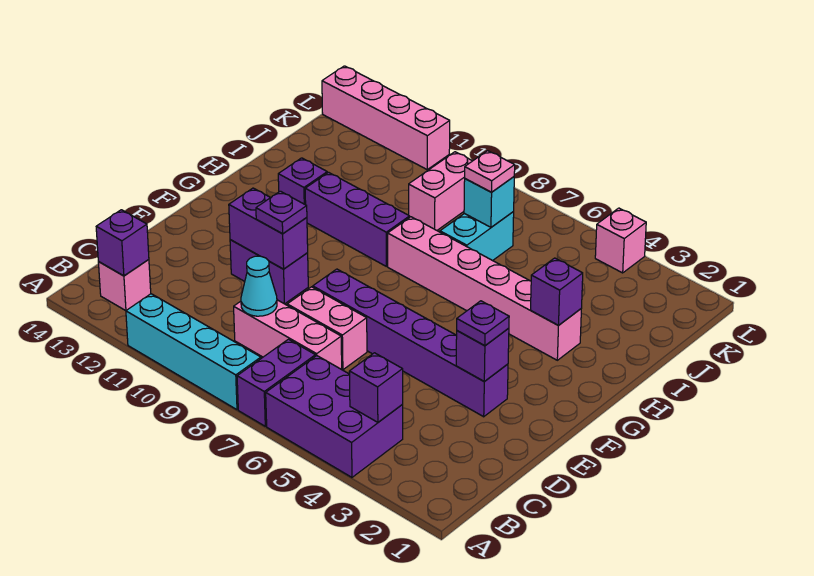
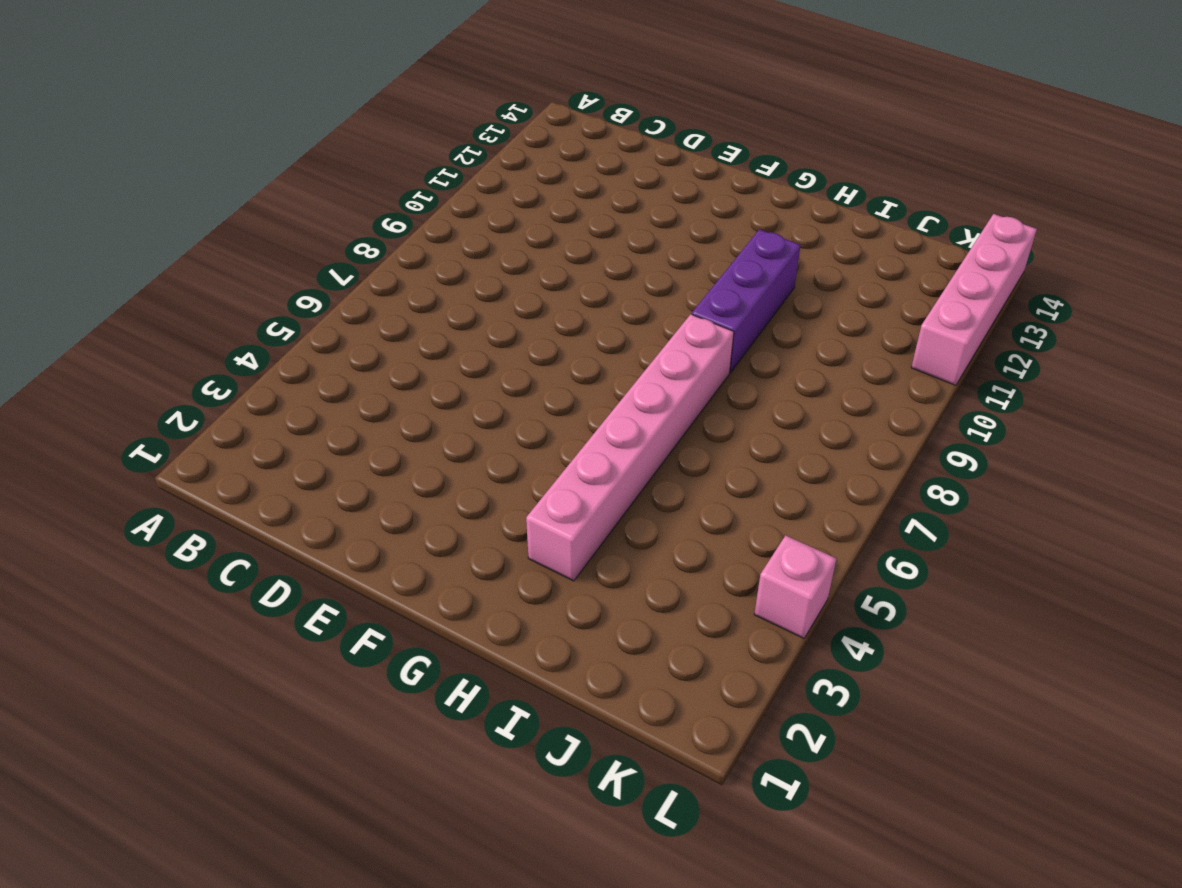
none -> purple brick A4:B6 level 1
none -> purple brick A7:B7 level 1
none -> cyan brick A8:A11 level 1

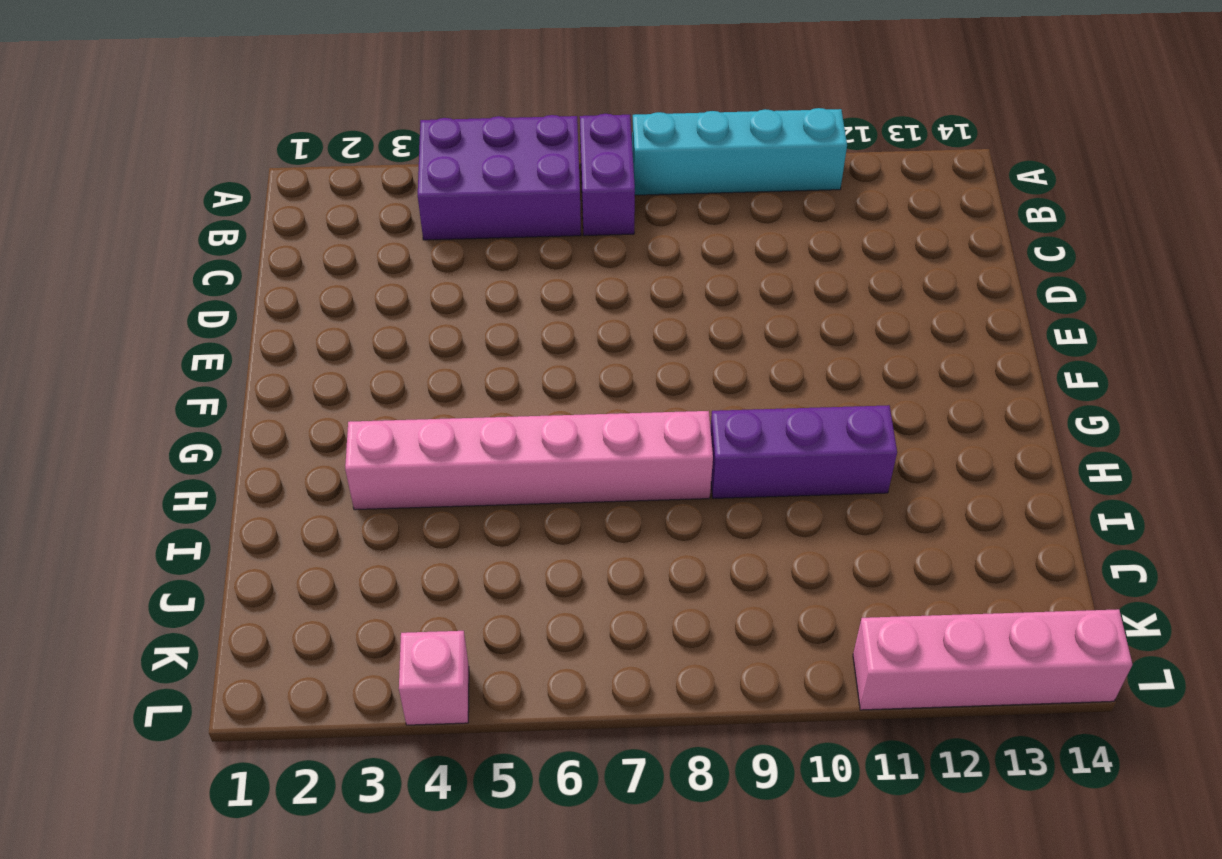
none -> pink brick B13 level 1
none -> pink brick C7:C9 level 1
none -> pink brick D7:D8 level 1

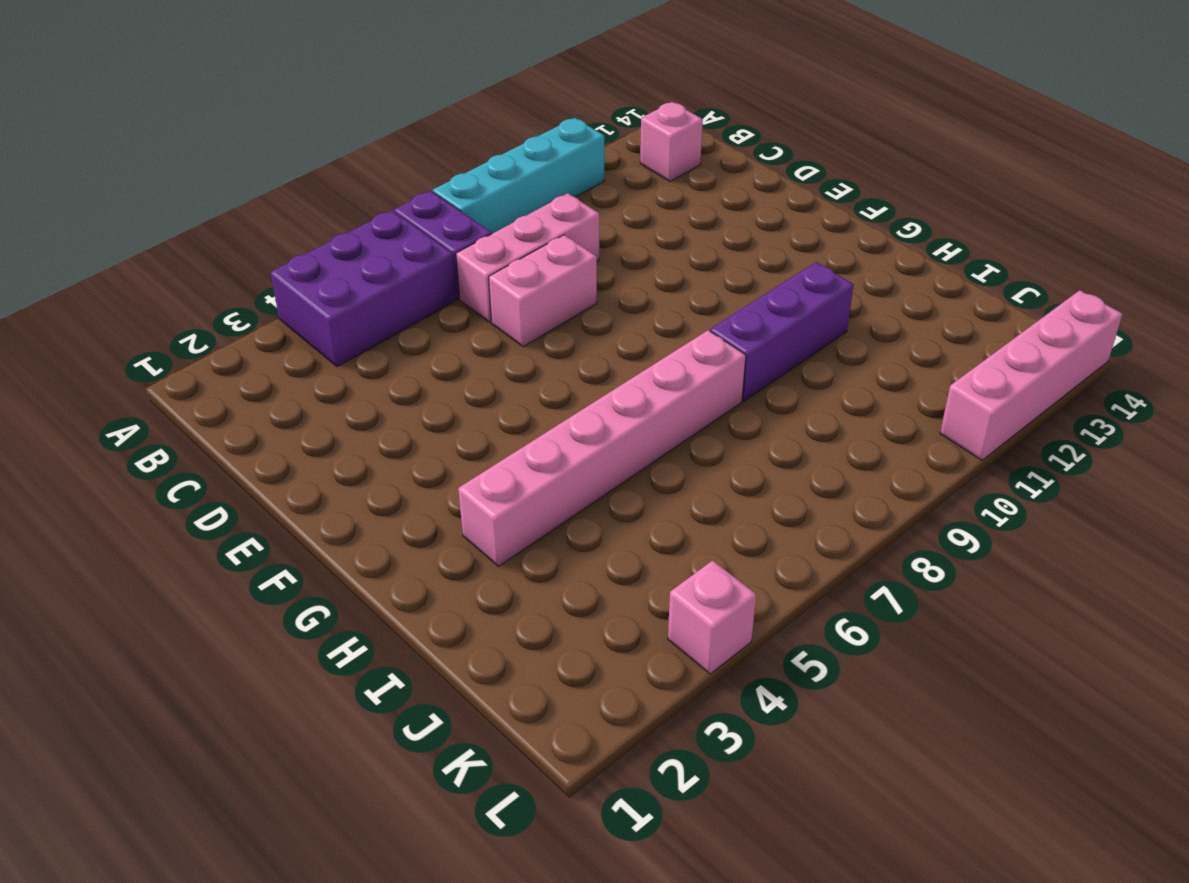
none -> purple brick E3:E8 level 1
none -> purple brick E10:E11 level 1
none -> purple brick H12 level 1

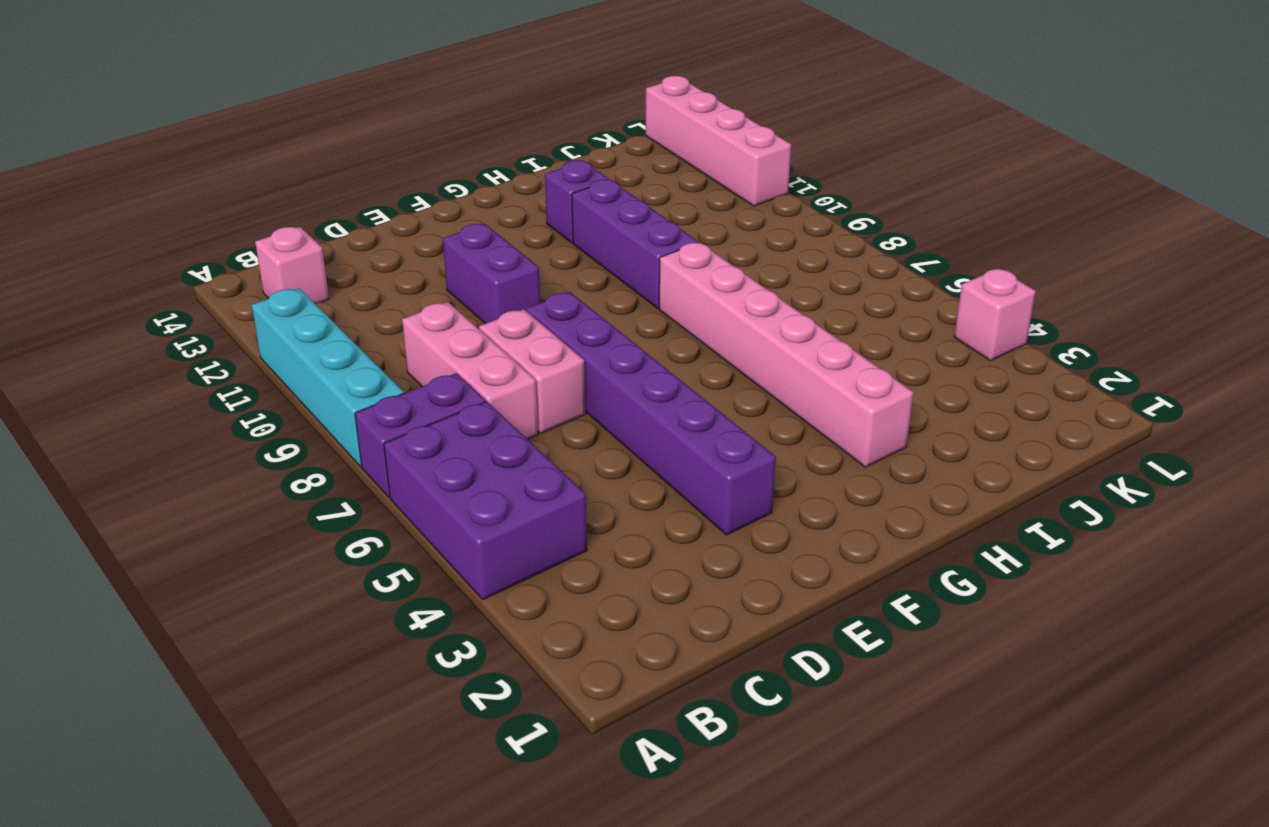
none -> cyan brick I7:J7 level 1
none -> pink brick J9:K9 level 1
none -> purple brick B4 level 2

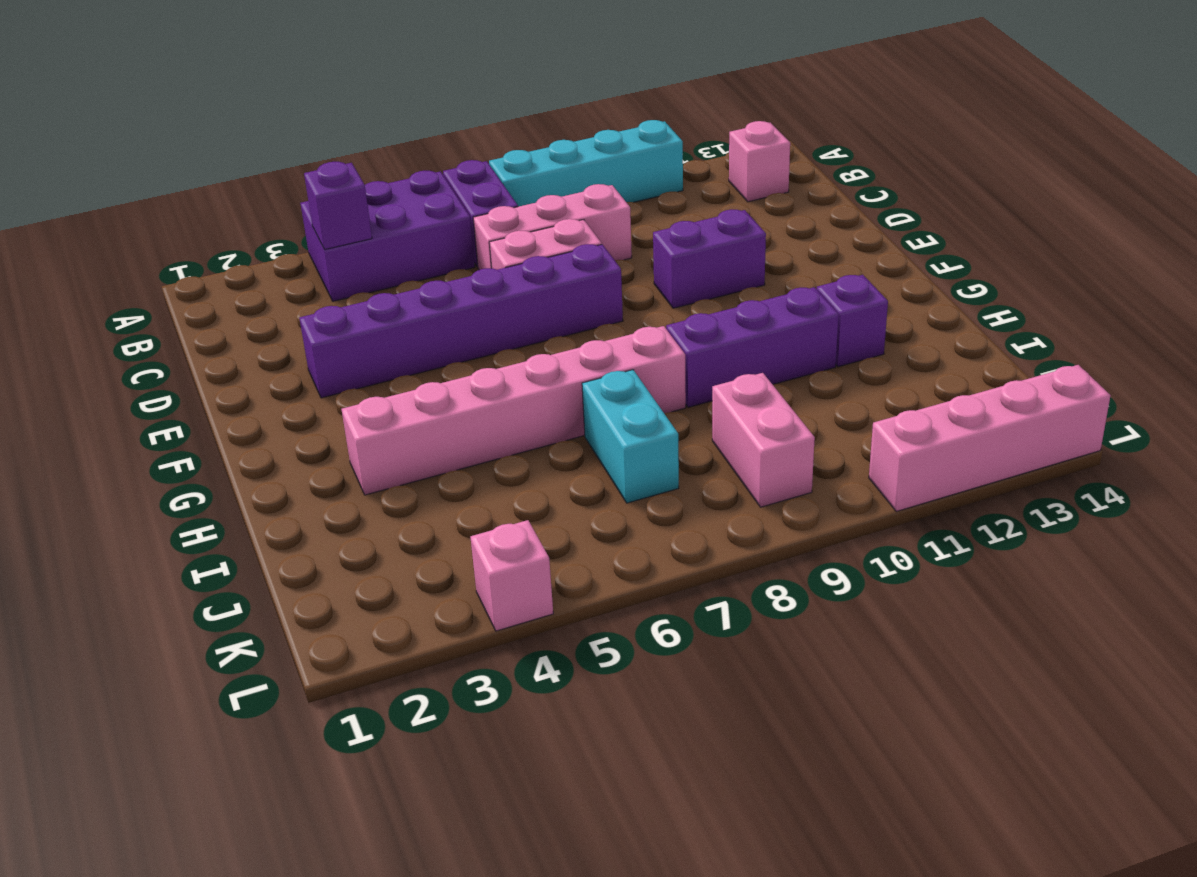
none -> purple brick B13 level 2
none -> cyan cone C9 level 2
none -> purple brick E3 level 2

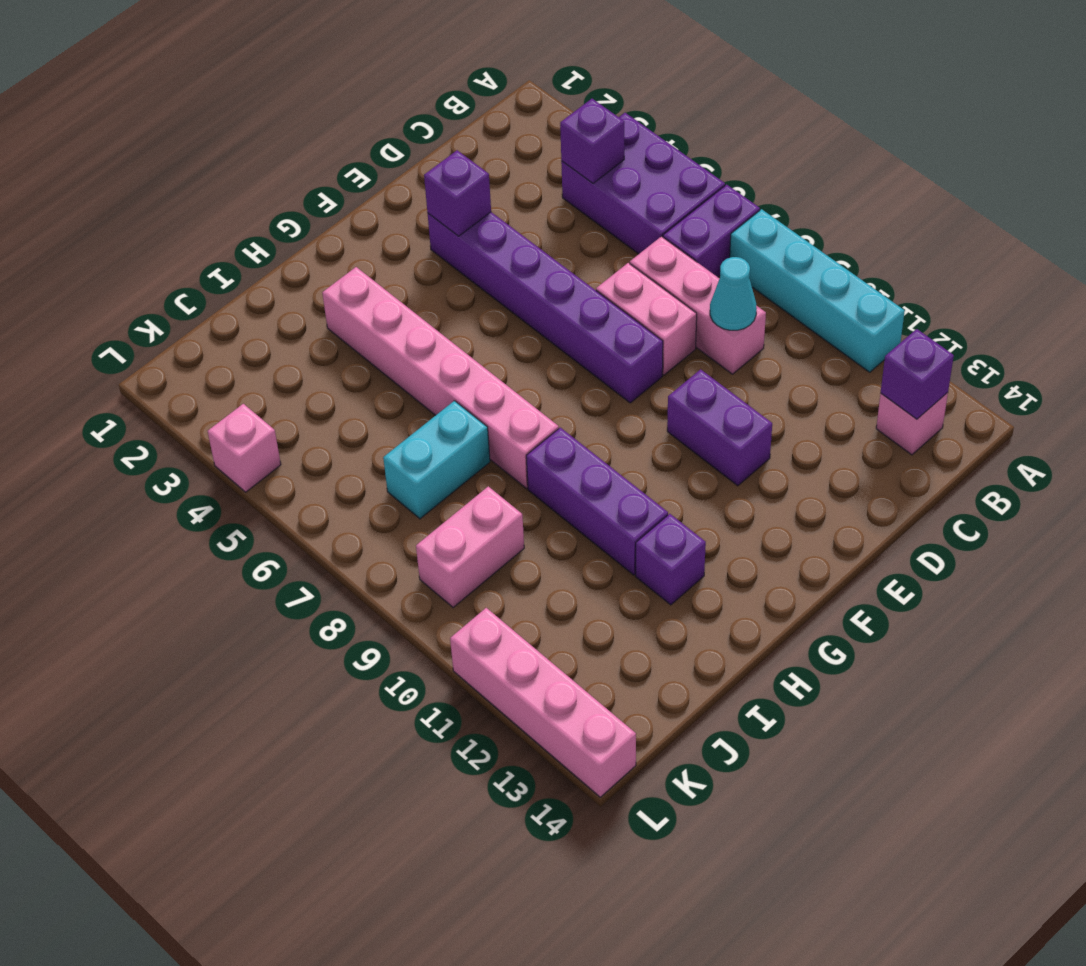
none -> purple brick E10:E11 level 2
none -> purple brick H3 level 2
none -> cyan brick J7 level 2

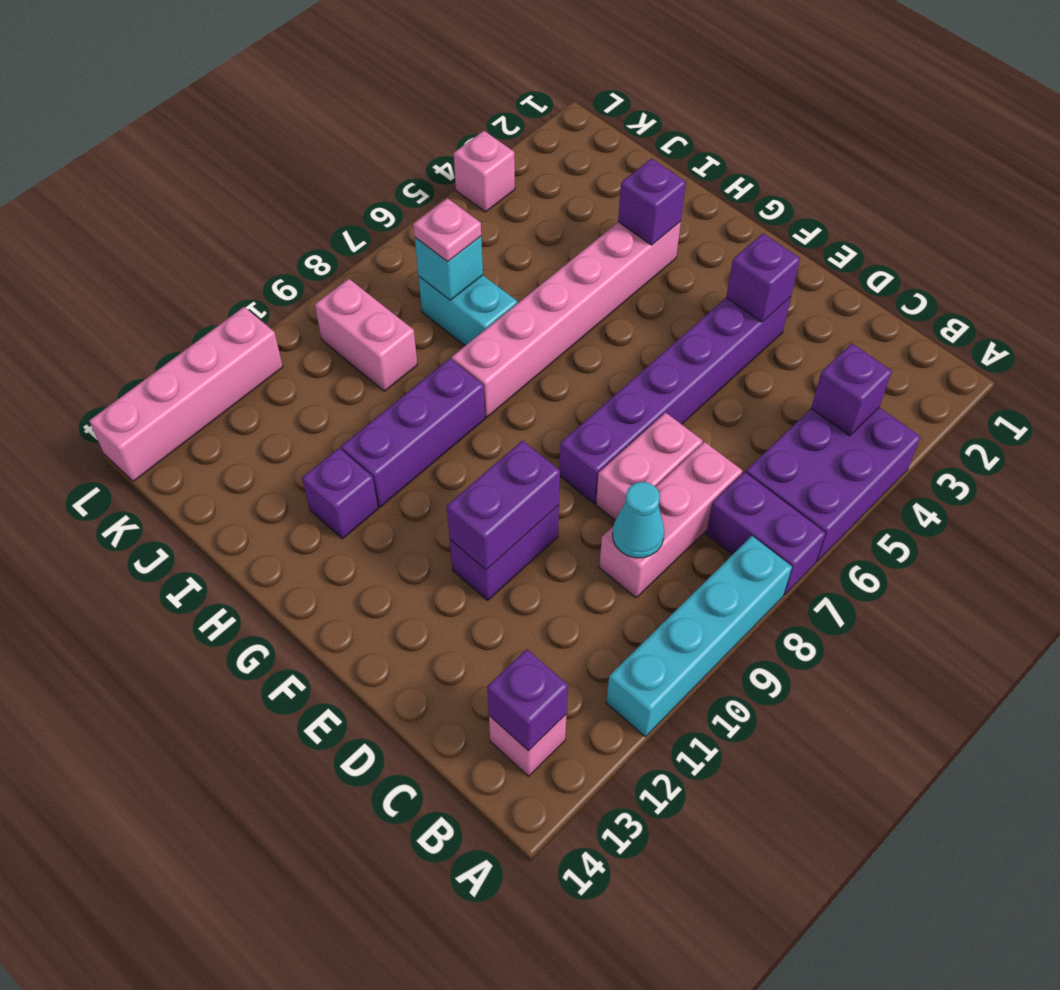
none -> purple plate E3 level 3
none -> purple plate E10 level 3

